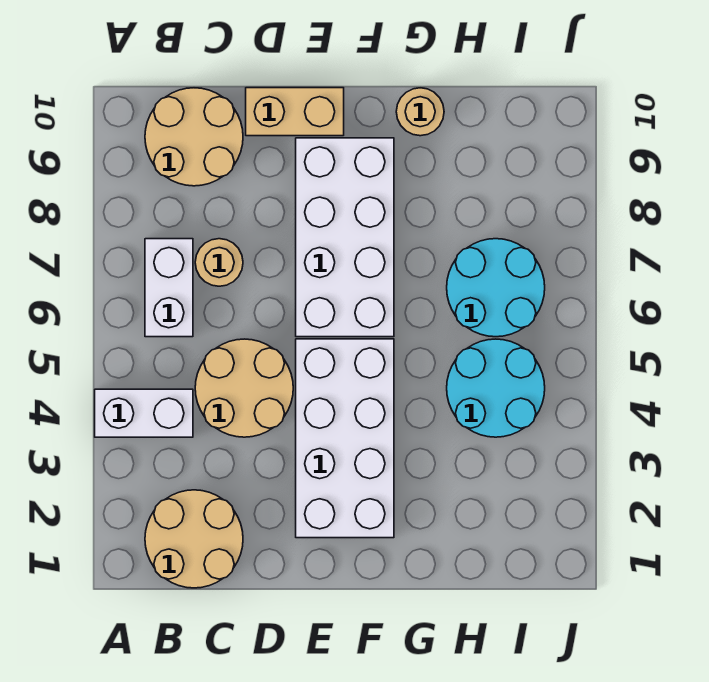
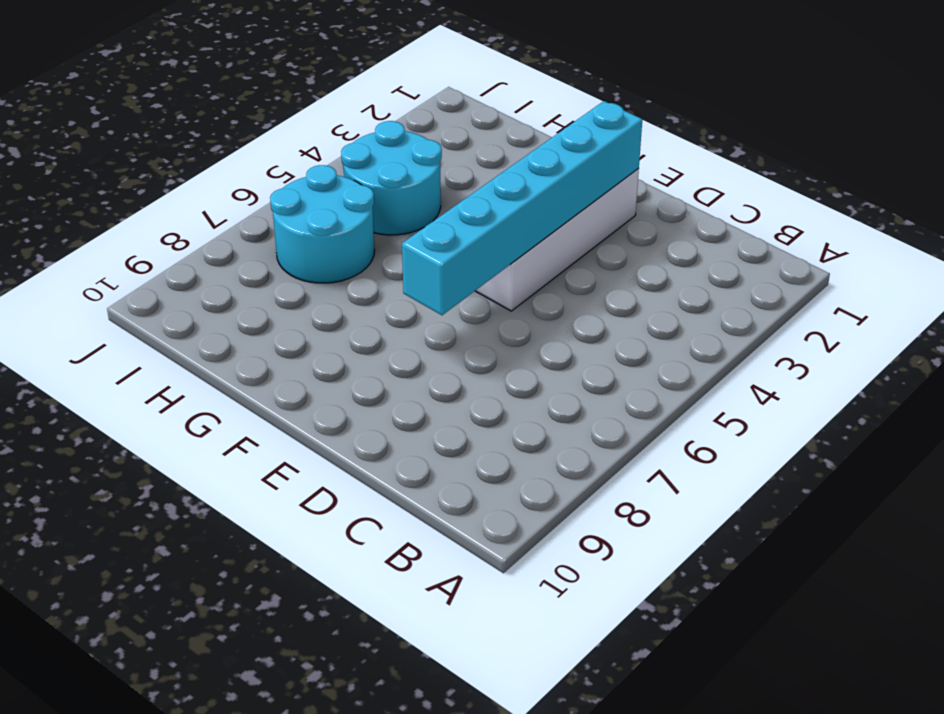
cyan brick E2:E7 level 2 -> none
none -> white brick A4:B4 level 1
none -> tan round brick B1:C2 level 1
none -> white brick B6:B7 level 1

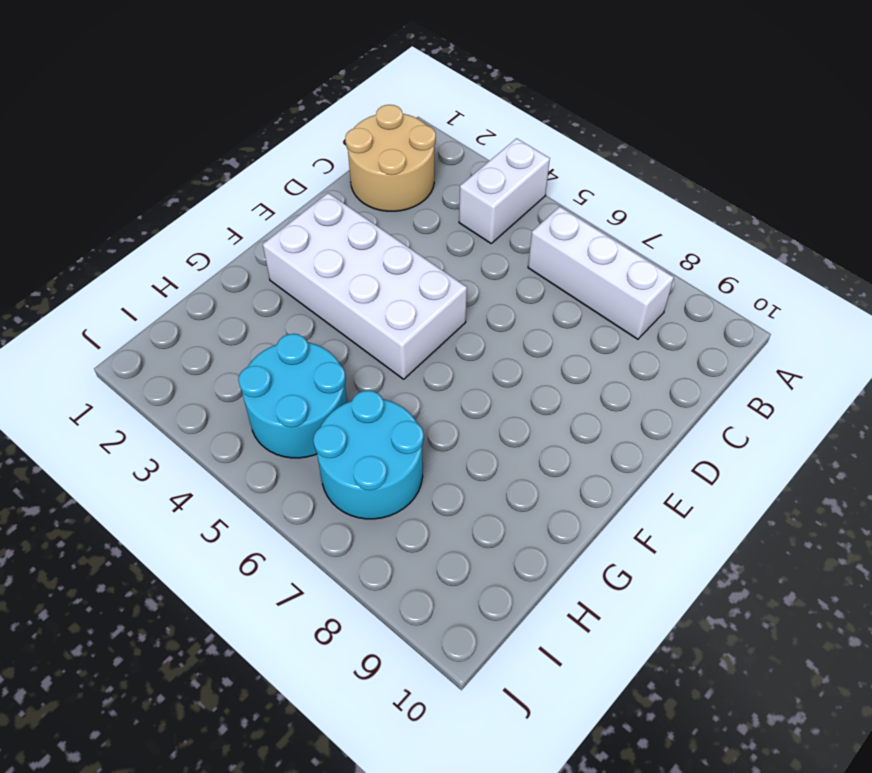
white brick B6:B8 level 1 -> white brick B6:B7 level 1
none -> tan round brick B9:C10 level 1
none -> tan round brick C4:D5 level 1
none -> tan round brick C7 level 1

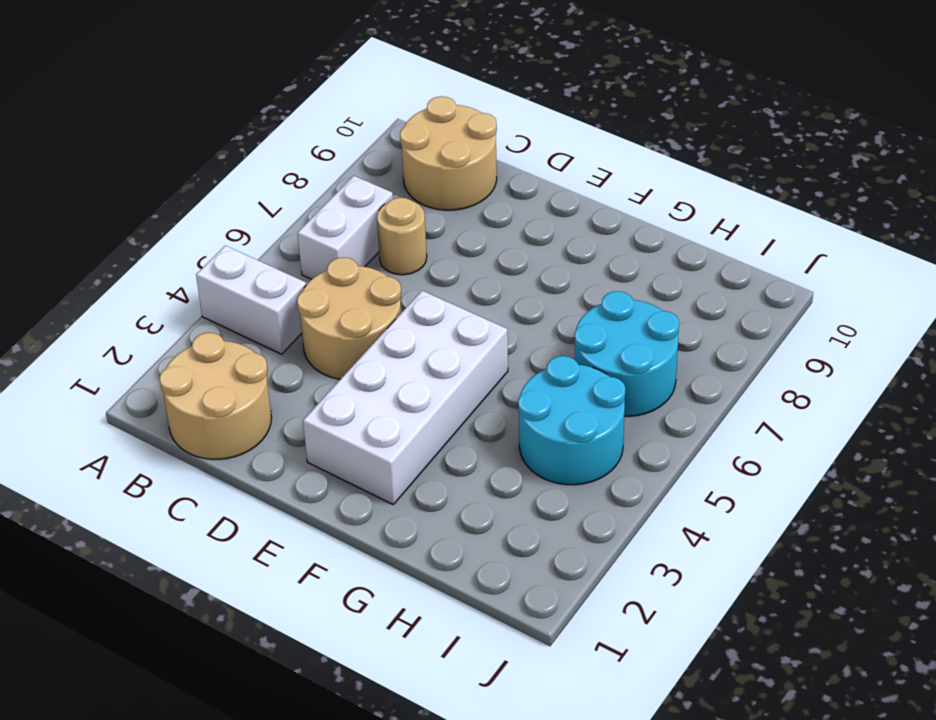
none -> tan brick D10:E10 level 1
none -> white brick E6:F9 level 1
none -> tan round brick G10 level 1

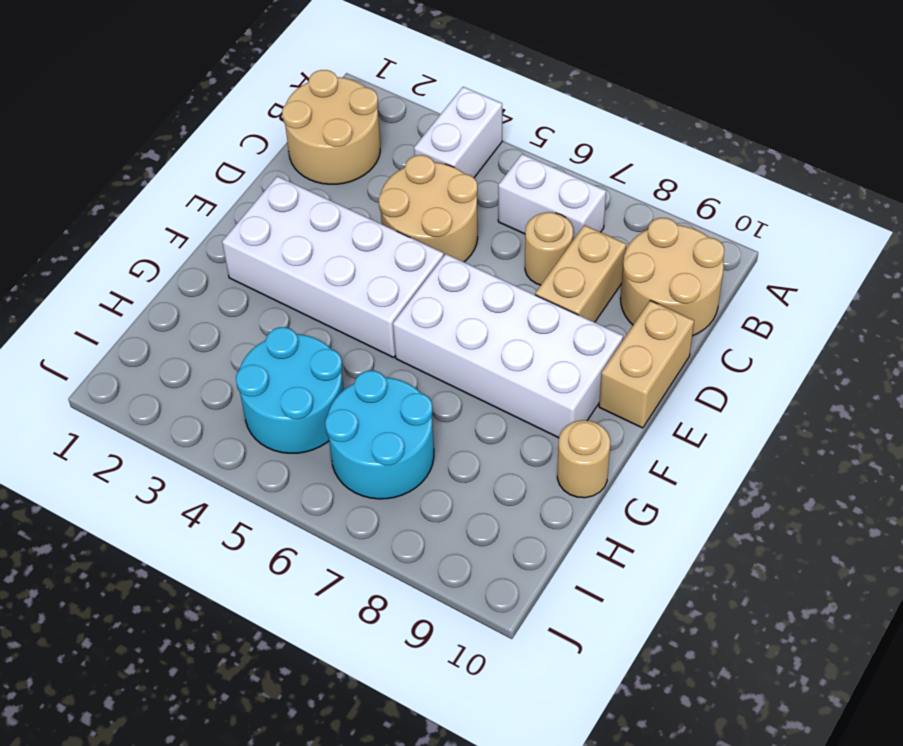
tan brick C8:D8 level 1 -> none

